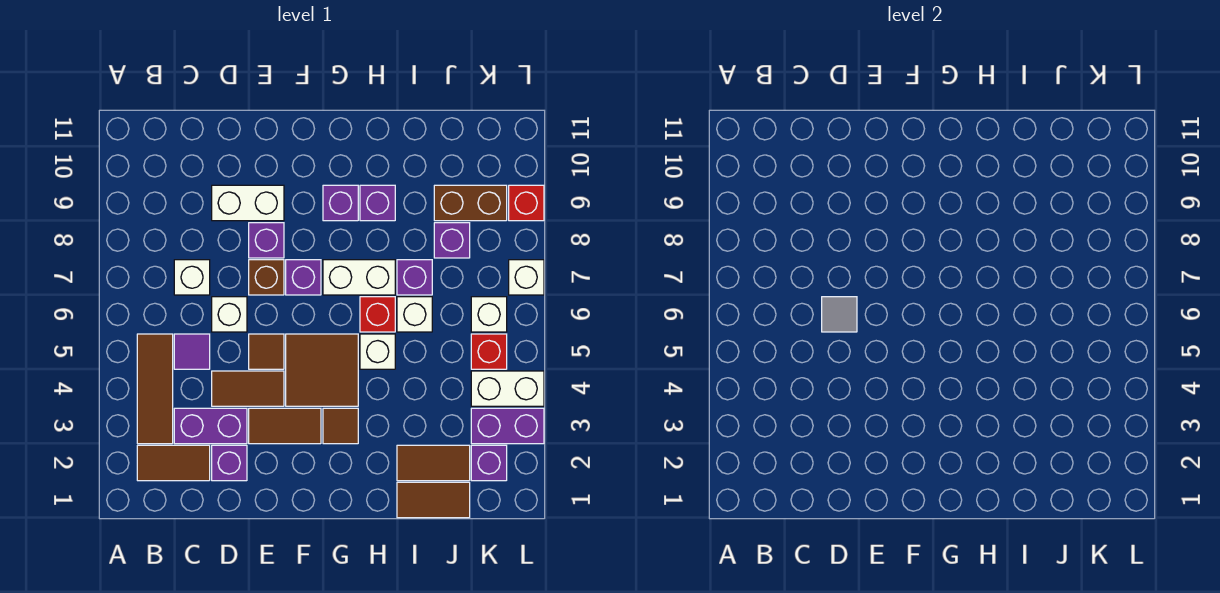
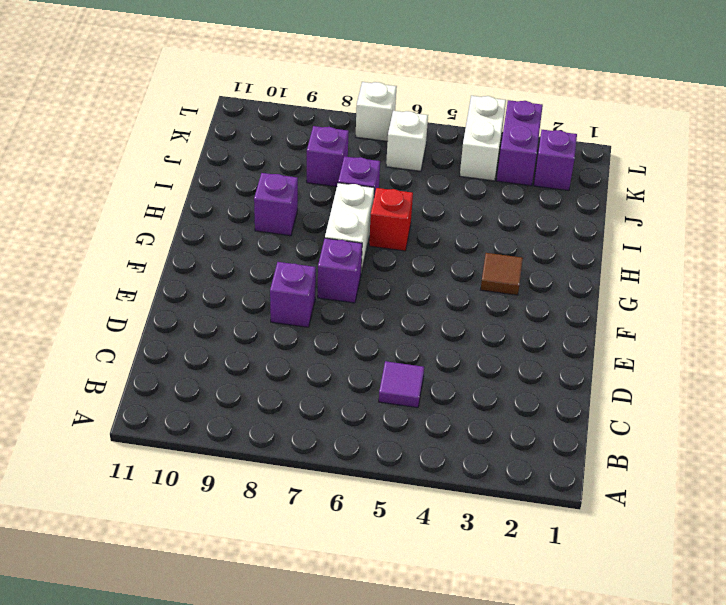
none -> brown tile B2:C2 level 1
none -> brown tile B3:B5 level 1
none -> purple brick C3:D3 level 1
none -> white brick C7 level 1

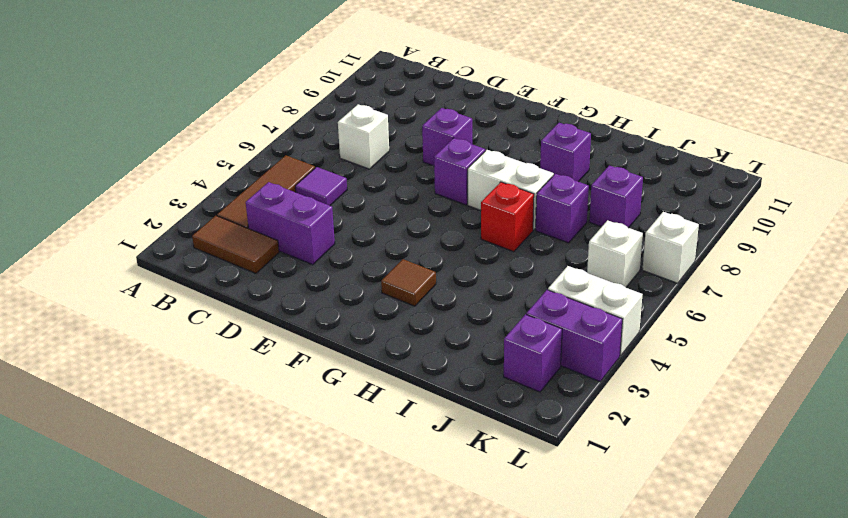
none -> purple brick D2 level 1
none -> brown tile D4:E4 level 1
none -> white brick D6 level 1
none -> white brick D9:E9 level 1

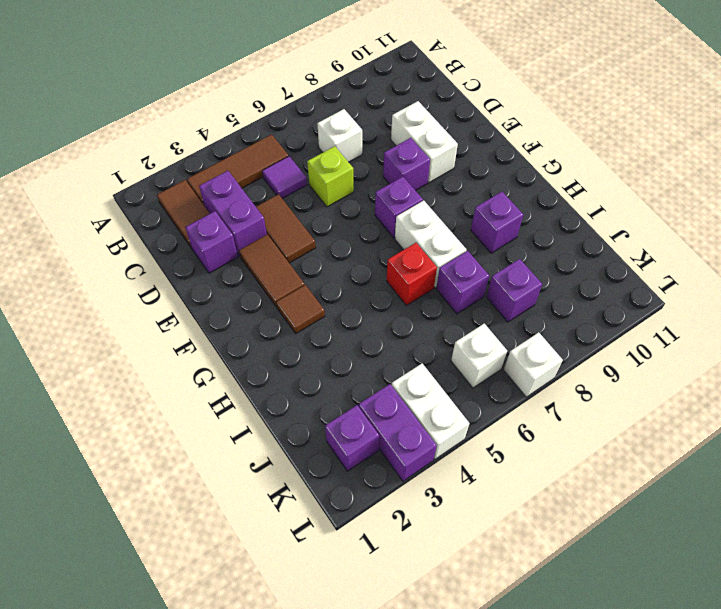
lime brick D6 level 1 -> white brick D6 level 1
none -> brown tile E5 level 1
none -> brown brick E7 level 1
none -> brown tile F4:G5 level 1
none -> purple brick G9 level 1

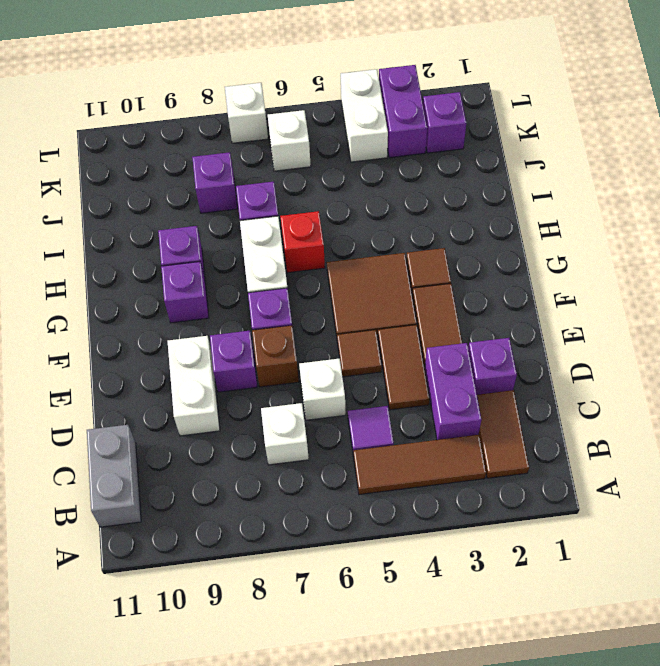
grey brick B11:C11 level 1 -> none
none -> white brick H5 level 1
none -> brown tile I1:J1 level 1
none -> brown tile I2:J2 level 1
none -> white brick I6 level 1

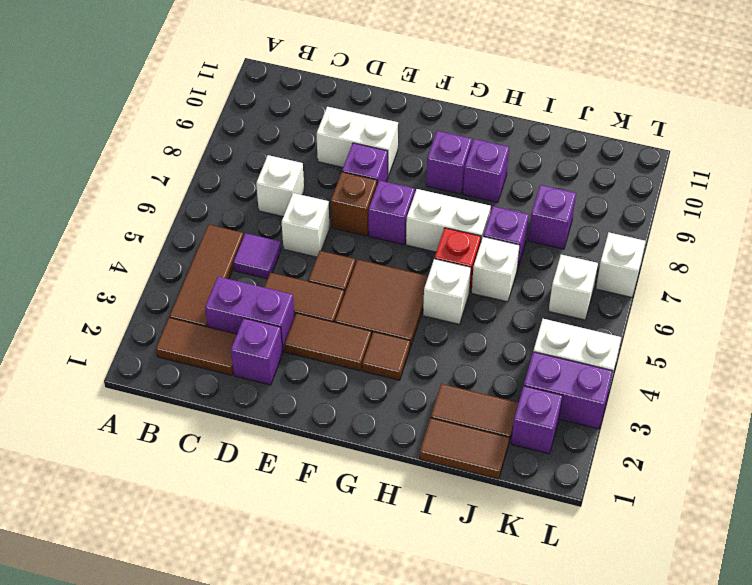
none -> brown brick J9:K9 level 1
none -> red brick K5 level 1
none -> red brick L9 level 1
none -> grey tile D6 level 2

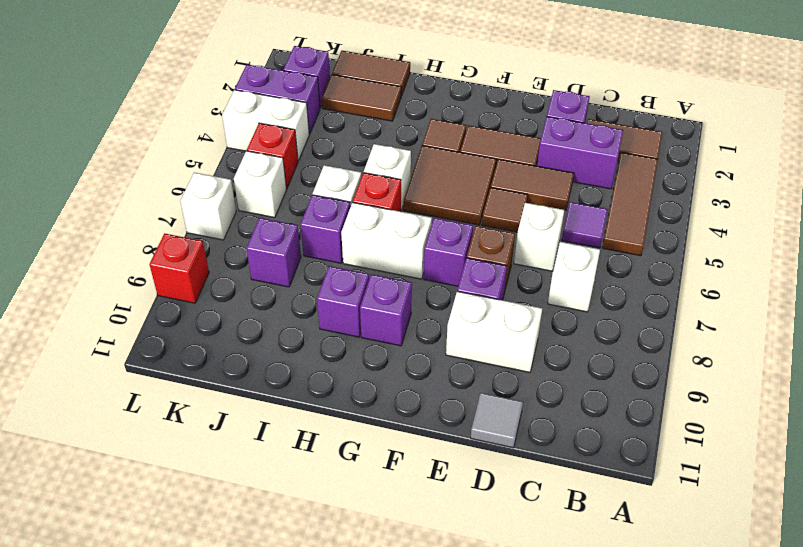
grey tile D11 level 1 -> grey tile D6 level 2
none -> brown brick J9:K9 level 1

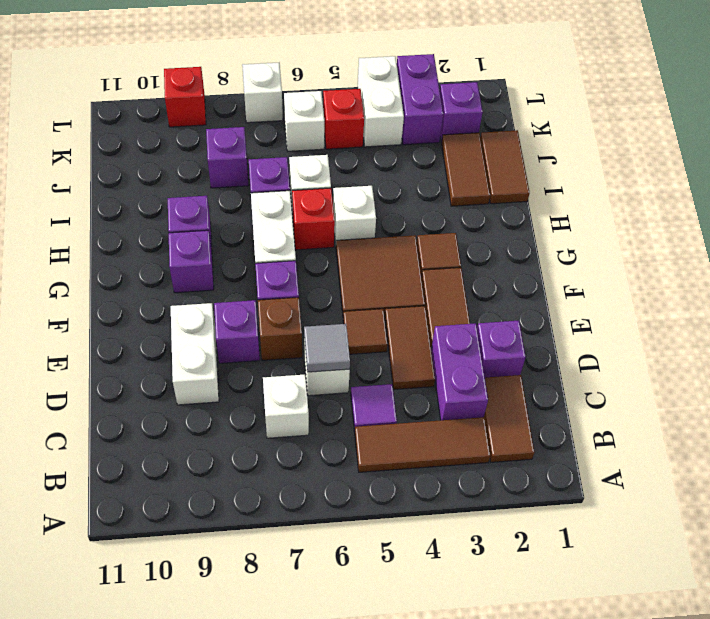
none -> brown brick J9:K9 level 1

